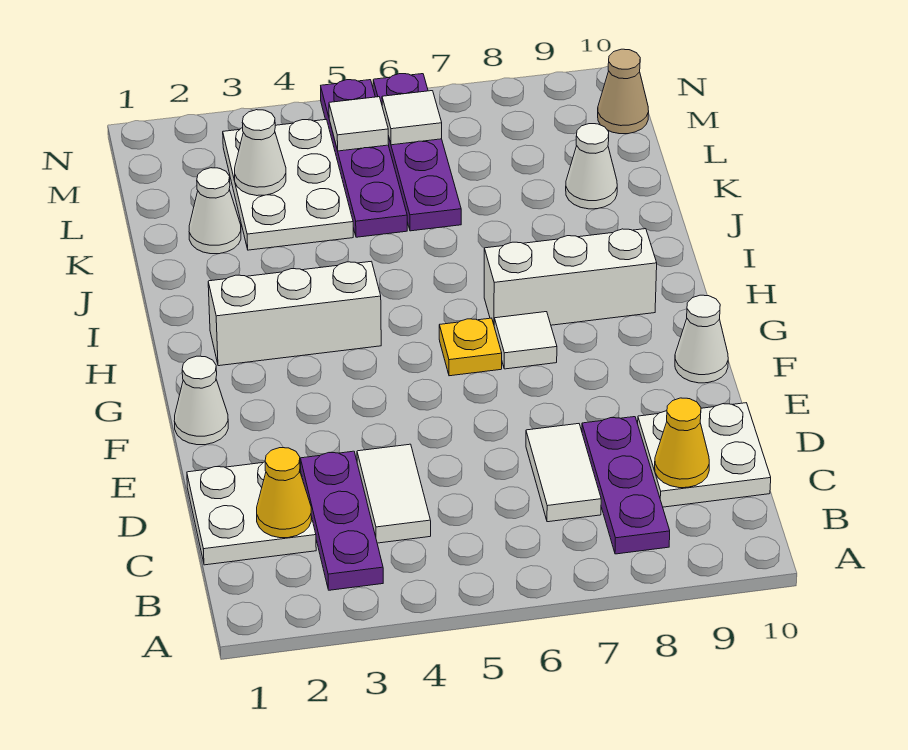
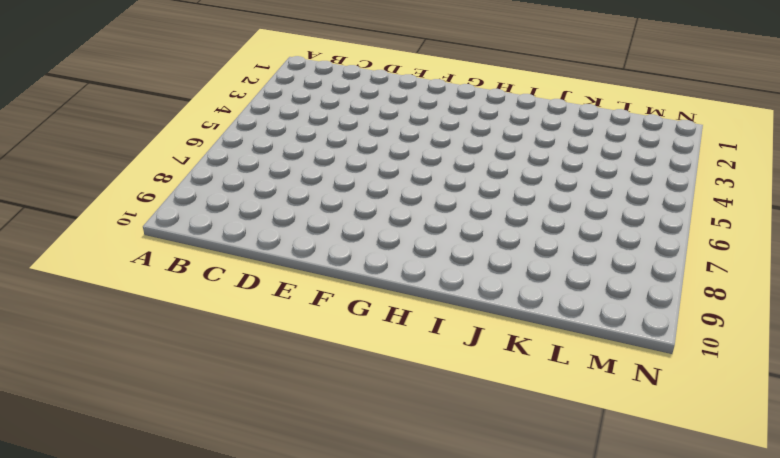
none -> purple plate B3:D3 level 1
none -> purple plate B8:D8 level 1
none -> white plate C1:D2 level 1

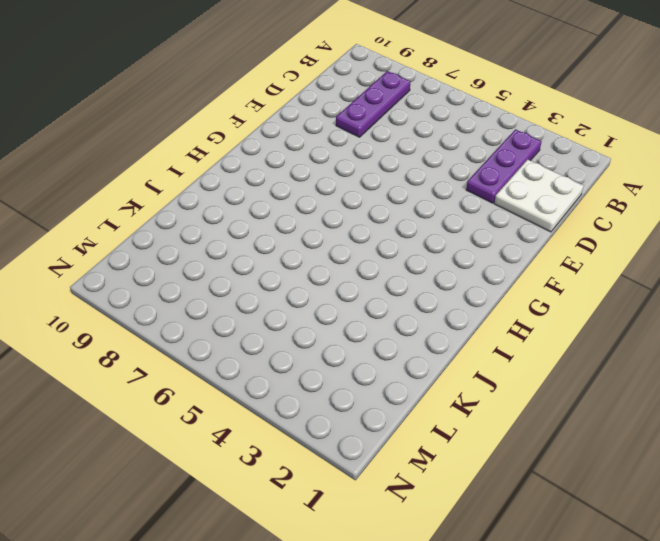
none -> white tile C4:D4 level 1
none -> white tile C7:D7 level 1
none -> white plate C9:D10 level 1

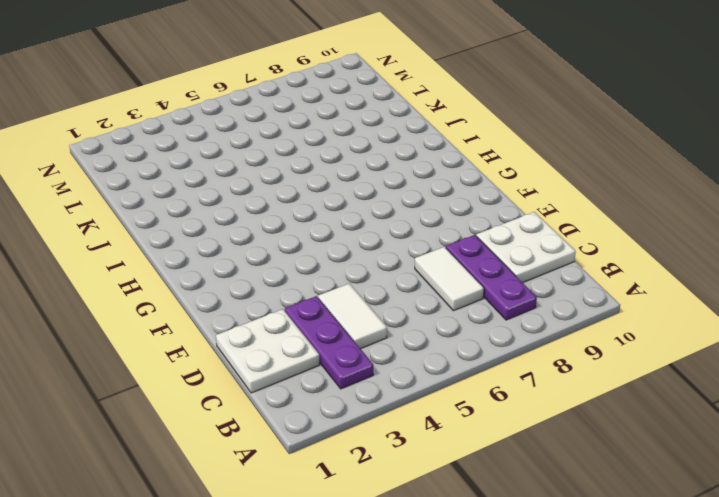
none -> white cone F1 level 1
none -> white cone F10 level 1
none -> yellow plate G6 level 1

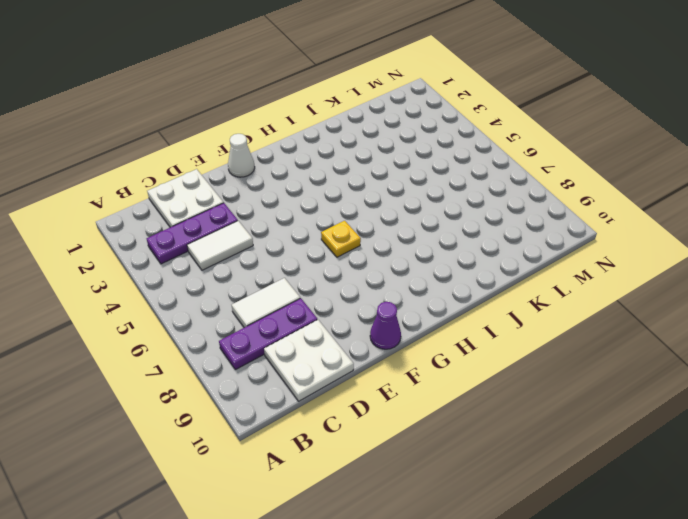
purple cone F10 level 1 -> white cone F10 level 1
none -> white tile G7 level 1
none -> white brick H2:H4 level 1
none -> white brick H7:H9 level 1

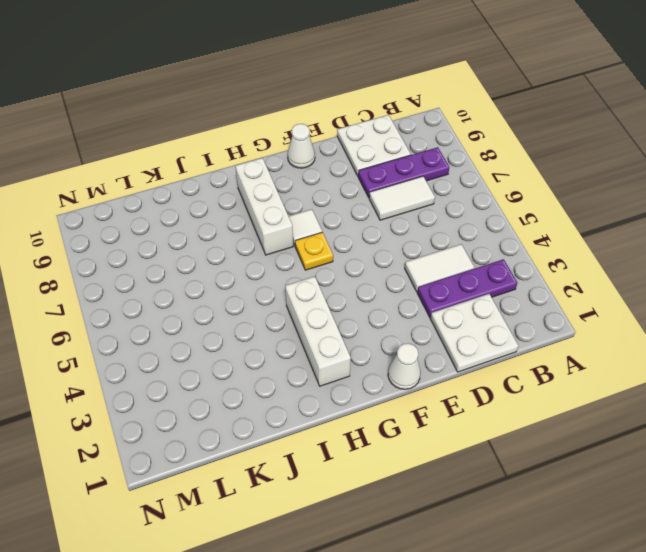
none -> white cone K2 level 1
none -> white plate K3:M4 level 1
none -> purple plate K5:N5 level 1

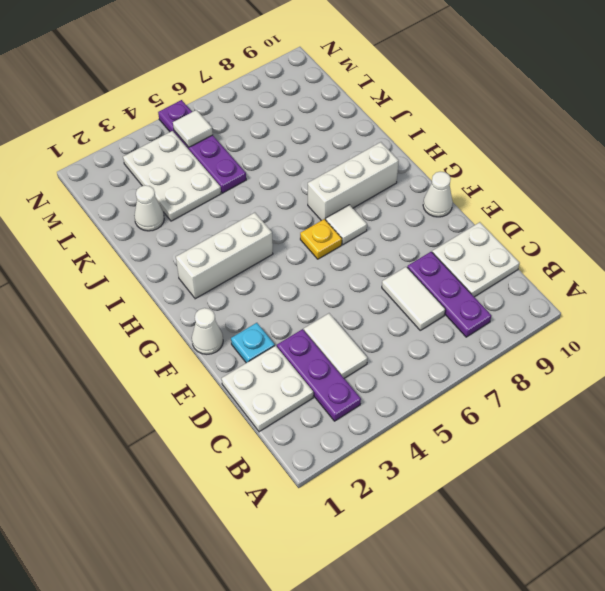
cyan plate E2 level 1 -> none
none -> purple plate K6:N6 level 1
none -> white cone K9 level 1
none -> tan cone M10 level 1

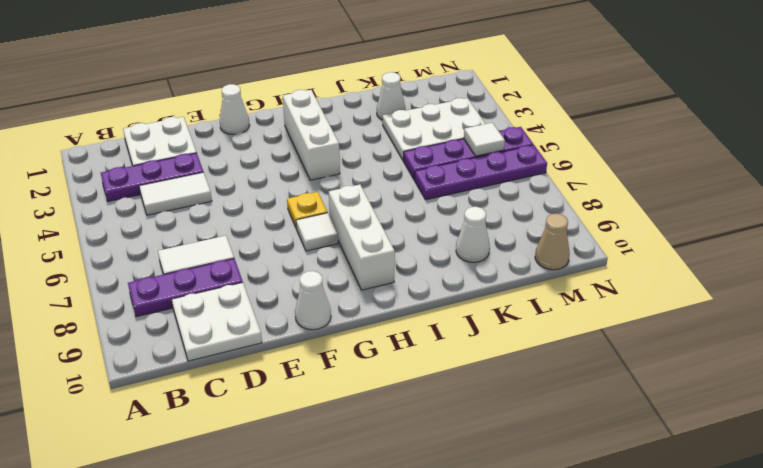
none -> yellow cone C2 level 2
none -> yellow cone C9 level 2
none -> white cone L3 level 2

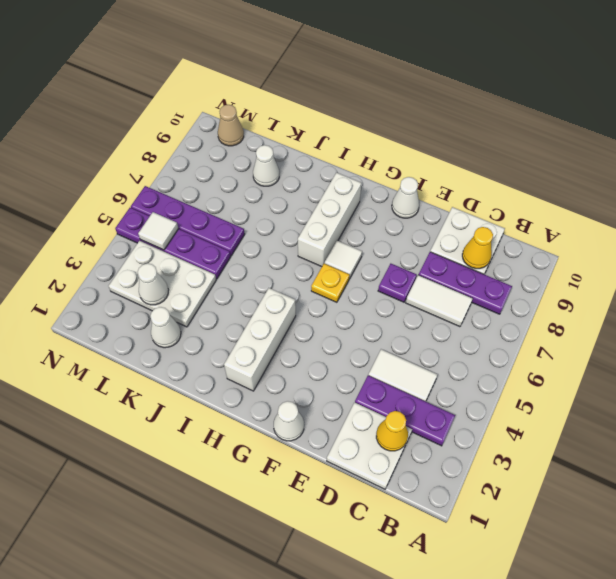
purple plate E7 level 1 -> none
none -> white tile M6 level 2

